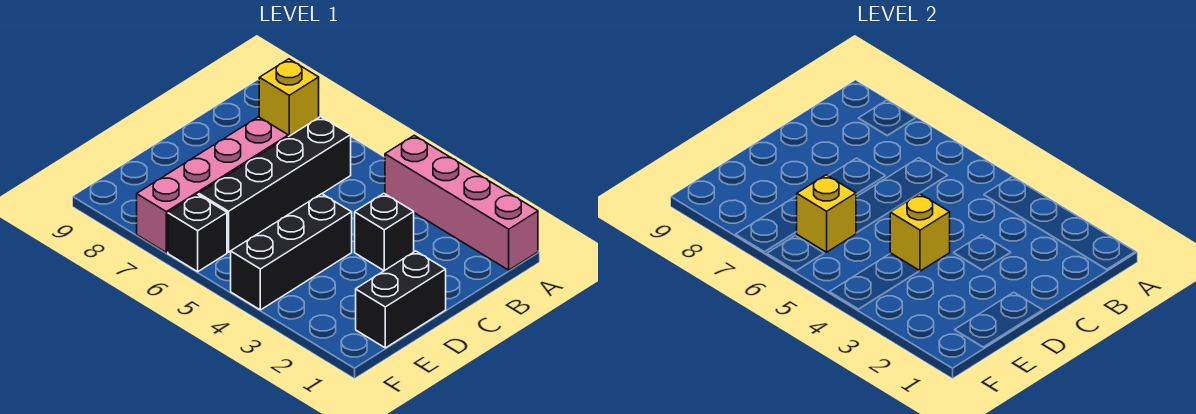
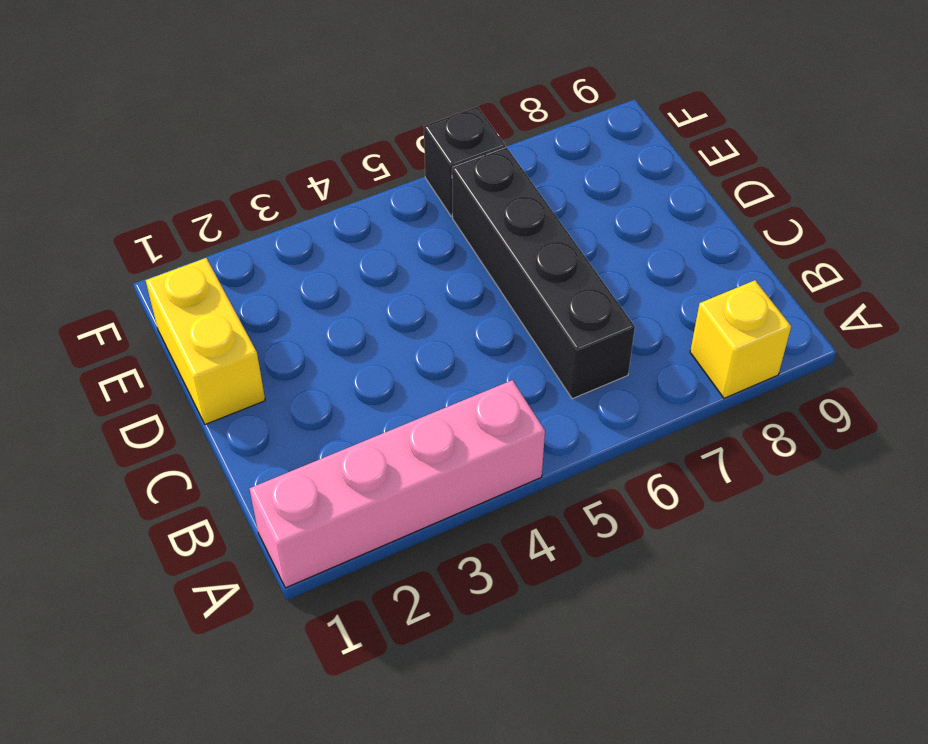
yellow brick D1:E1 level 1 -> black brick D1:E1 level 1
none -> black brick C3 level 1
none -> pink brick C7:F7 level 1

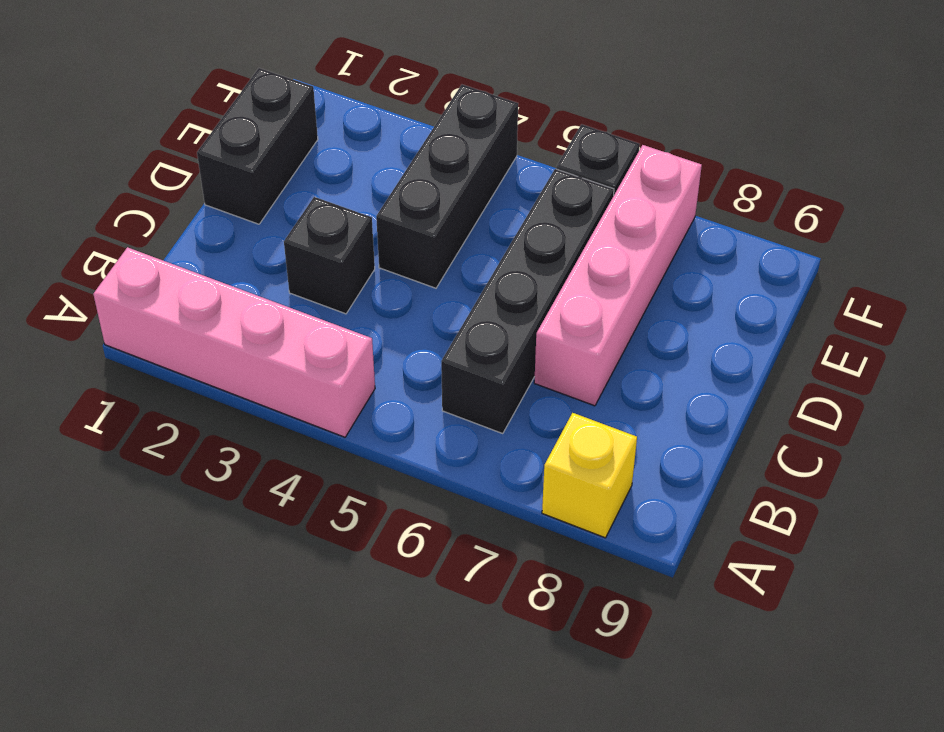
none -> yellow brick D4 level 2
none -> yellow brick E6 level 2

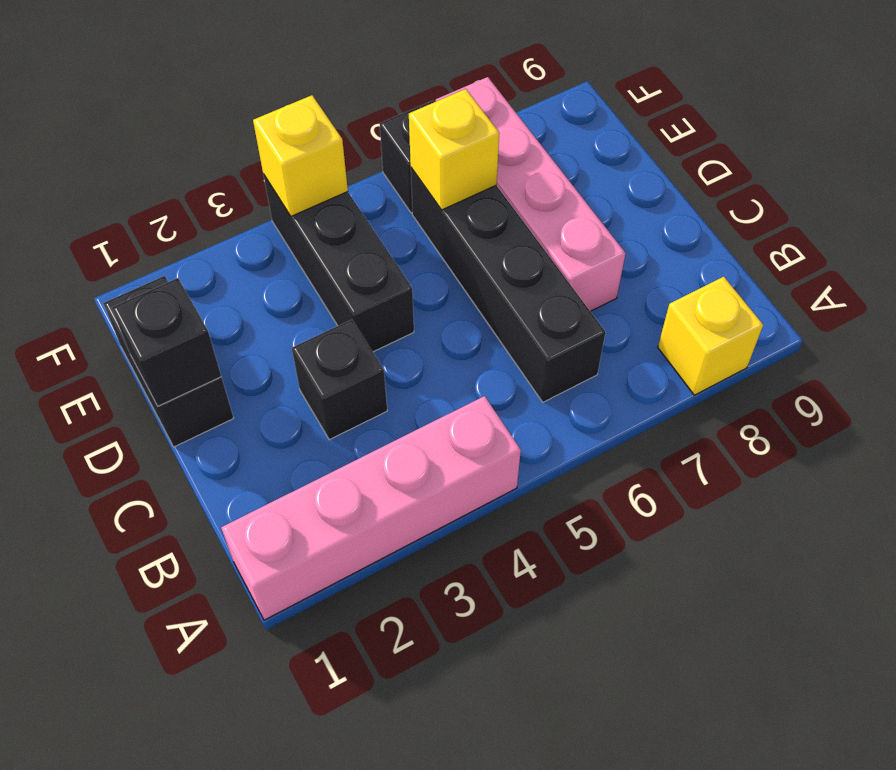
black brick D1 level 2 -> none
yellow brick F4 level 2 -> yellow brick D4 level 2

